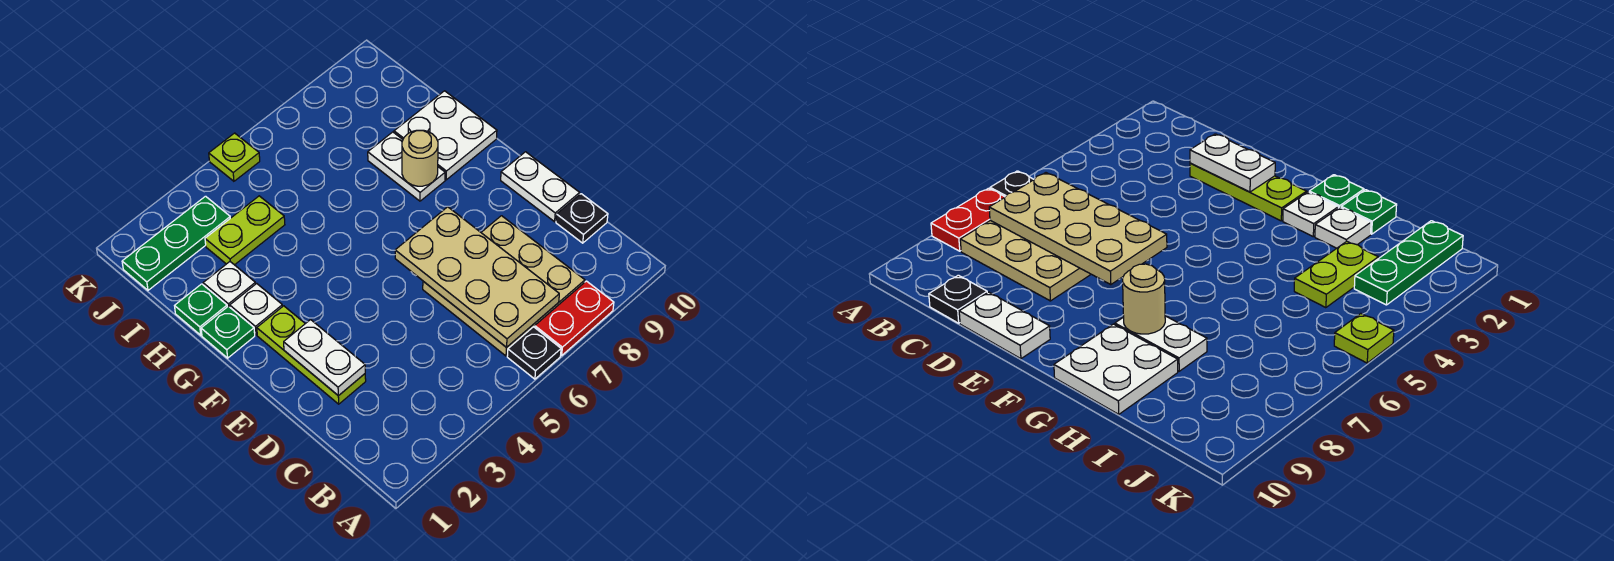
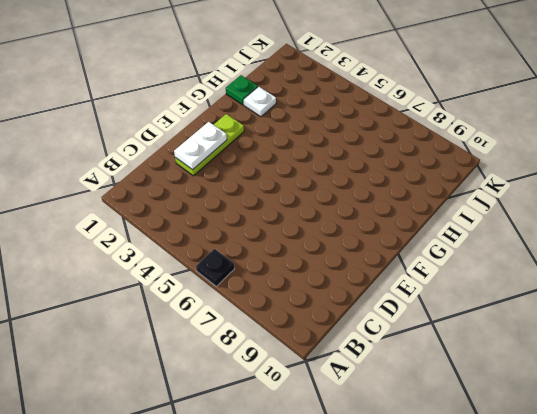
none -> red plate A7:A8 level 1
none -> tan plate B6:D8 level 1
none -> black plate C10 level 1

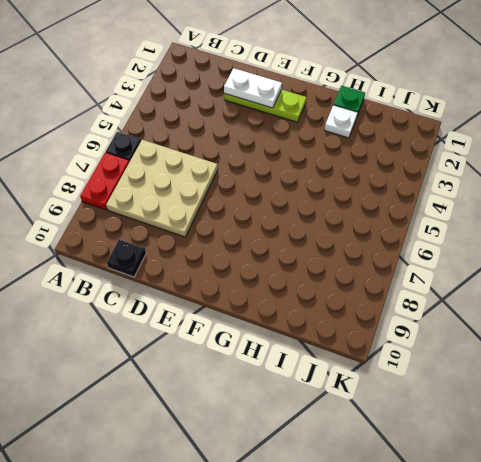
none -> white plate D10:E10 level 1
none -> green plate G1 level 1
none -> white plate G2 level 1

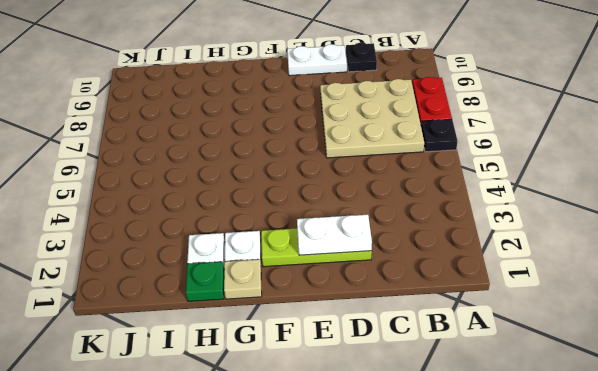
tan plate G1 level 1 -> green plate G1 level 1
none -> white plate G8:H8 level 1
none -> white plate G9:H10 level 1
none -> lime plate I3:I4 level 1

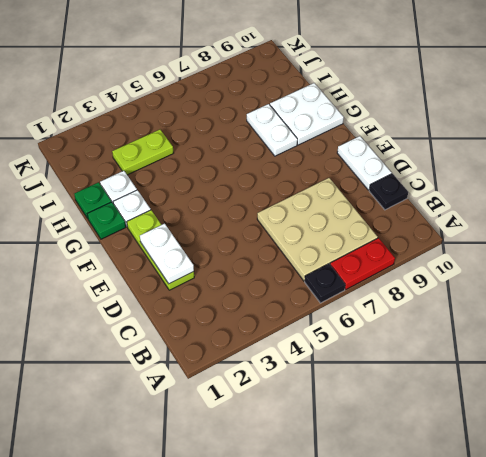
none -> green plate J1:J3 level 1
none -> lime plate K5 level 1
none -> tan plate B6:E7 level 2

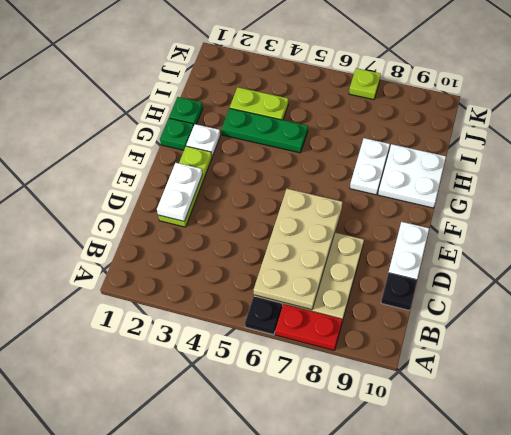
green plate H3:H5 level 1 -> green plate J1:J3 level 1
lime plate K7 level 1 -> lime plate K5 level 1
none -> white plate H2 level 1
none -> tan round brick G8 level 2

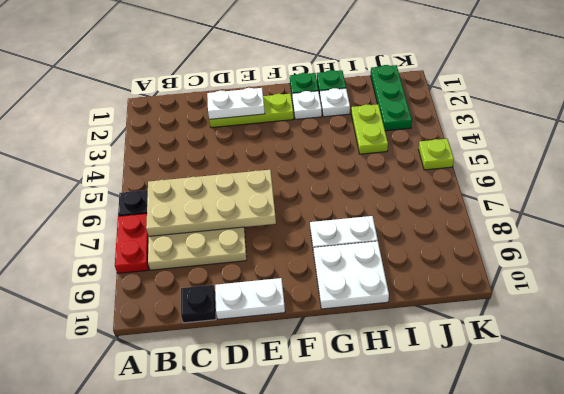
none -> tan round brick G8 level 2

